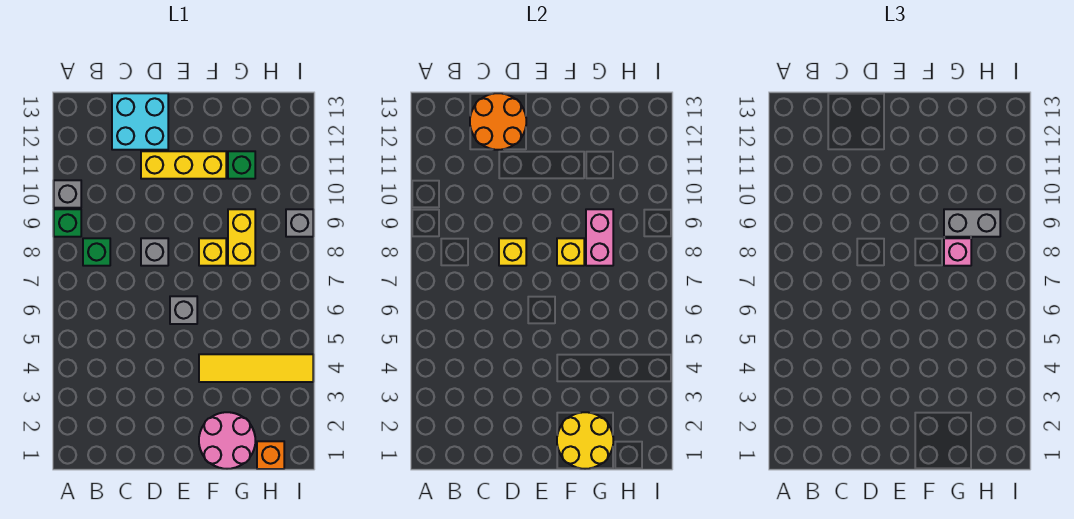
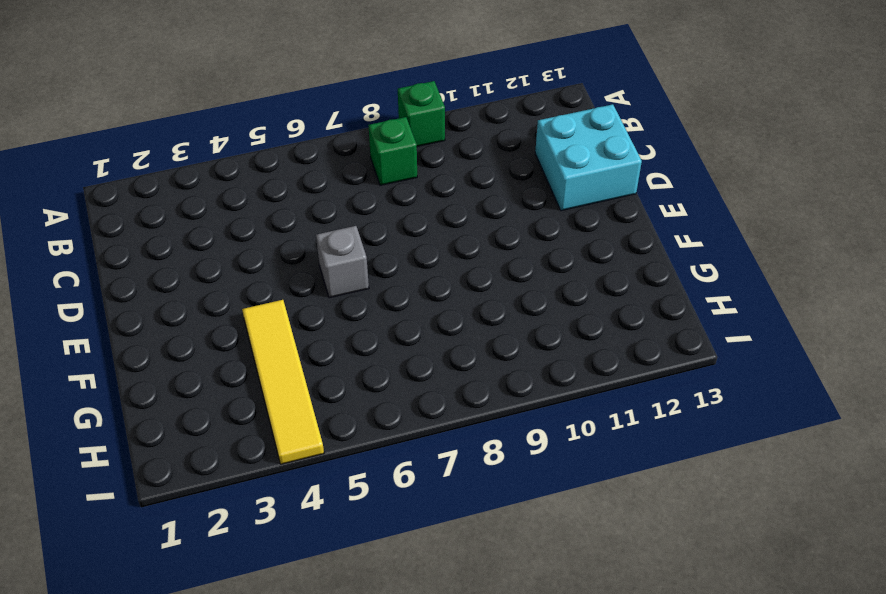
none -> grey brick A10 level 1
none -> grey brick D8 level 1
none -> yellow brick D11:F11 level 1

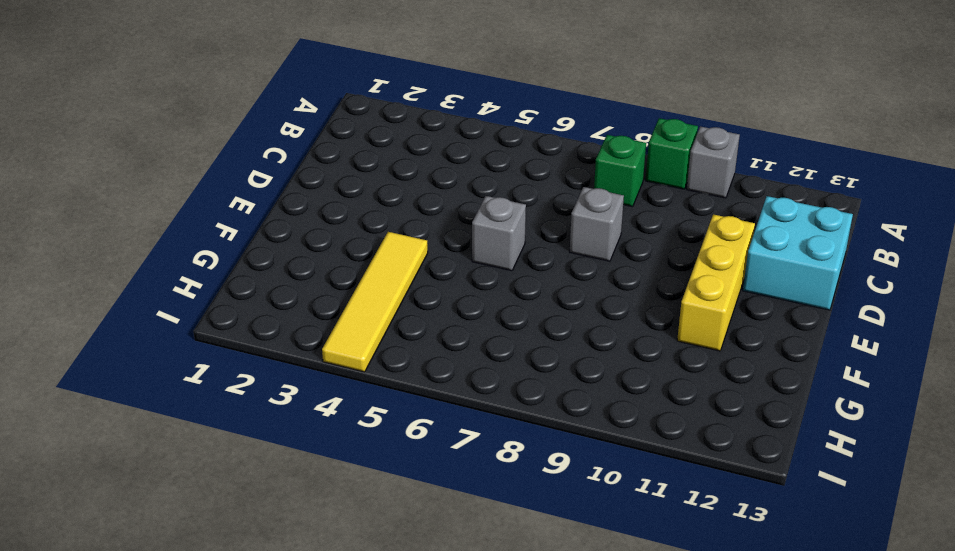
none -> pink round brick F1:G2 level 1
none -> yellow brick F8 level 1
none -> yellow brick G8:G9 level 1

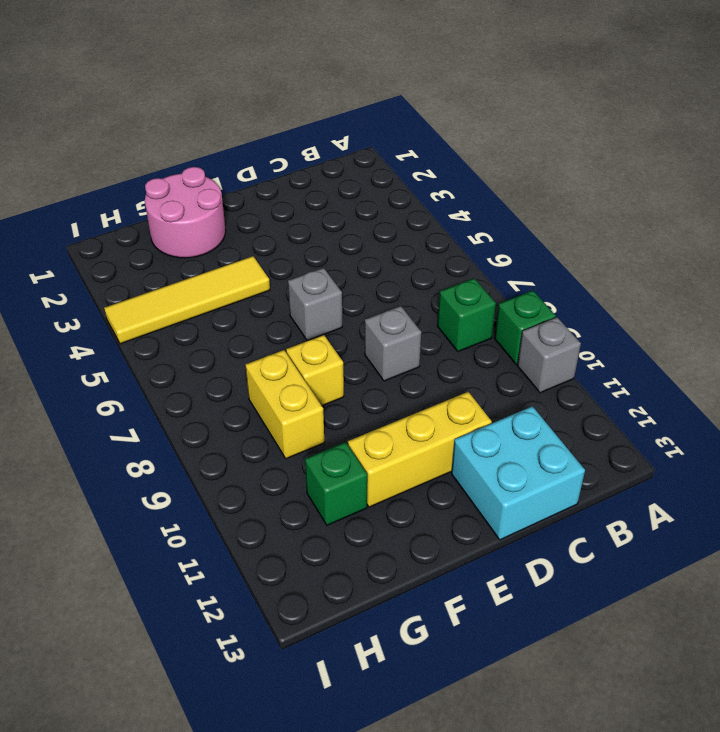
none -> orange brick H1 level 1
none -> grey brick I9 level 1
none -> orange round brick C12:D13 level 2

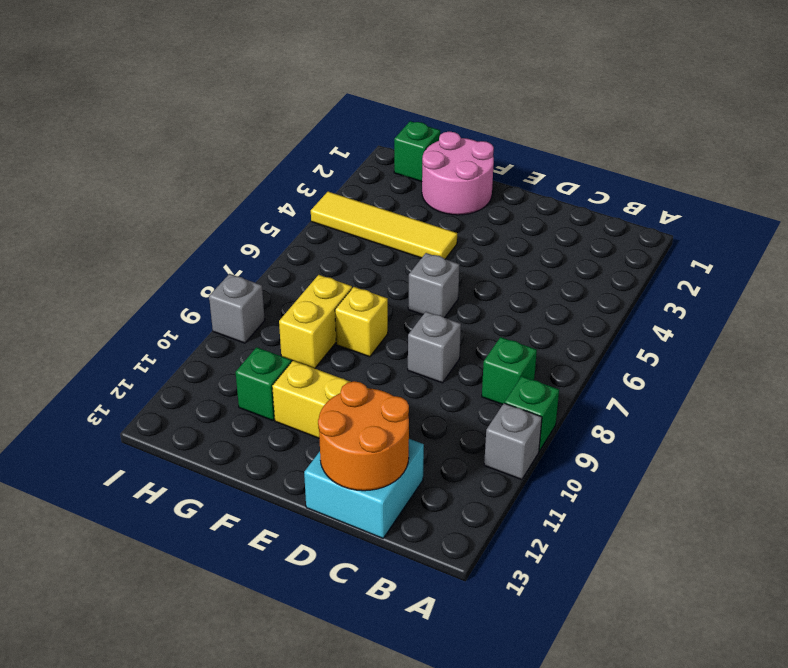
green brick H1 level 1 -> orange brick H1 level 1
none -> yellow brick D8 level 2
none -> yellow round brick F1:G2 level 2
none -> yellow brick F8 level 2

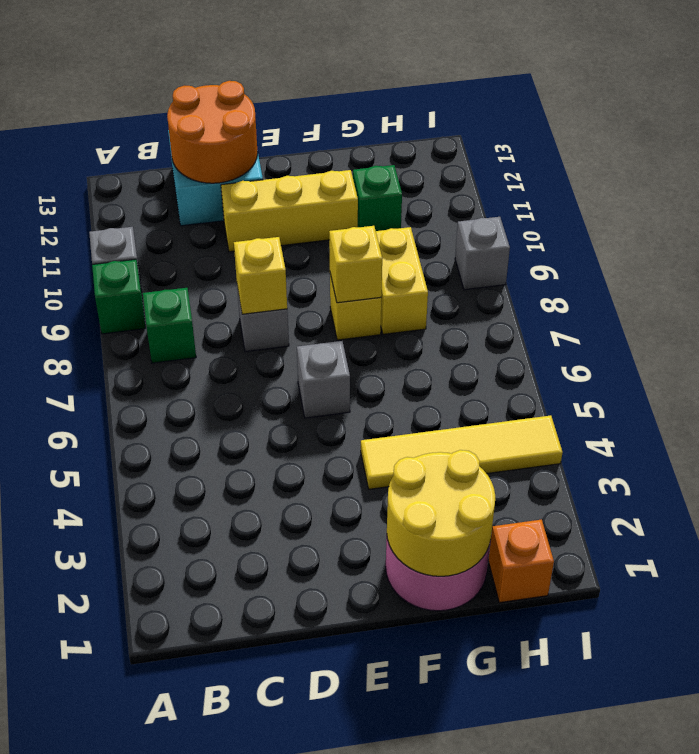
none -> pink brick G8:G9 level 2
none -> pink brick G8 level 3
none -> grey brick G9:H9 level 3

